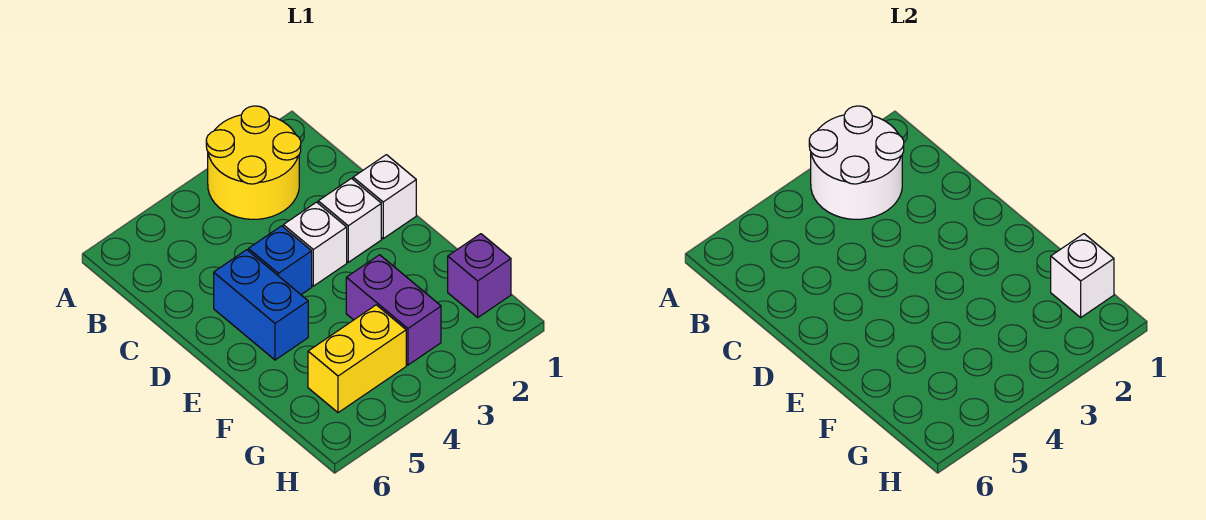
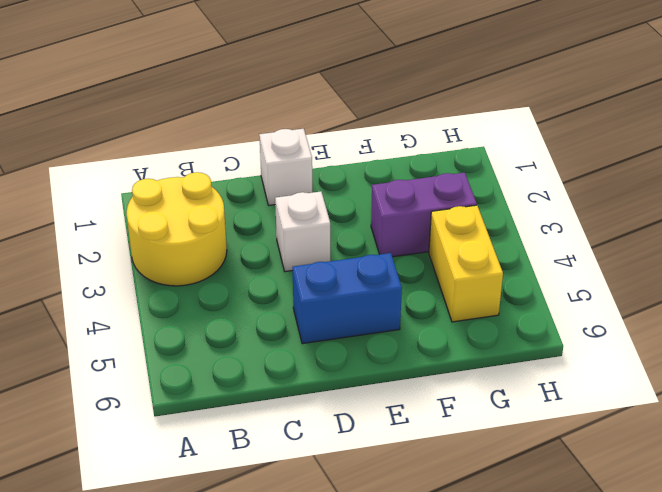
none -> white brick D2 level 1
none -> blue brick D4 level 1

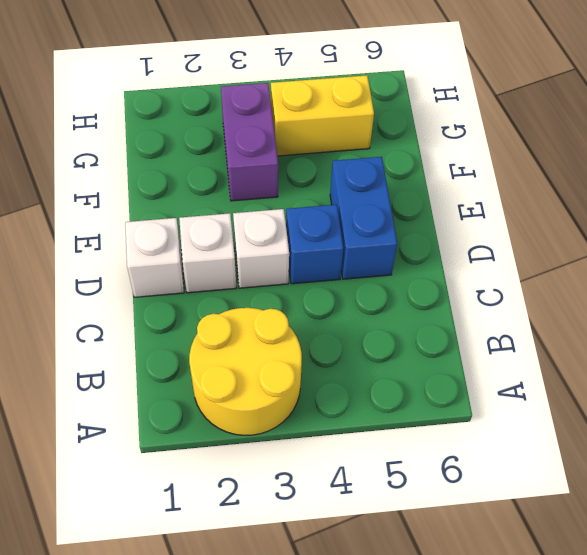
none -> purple brick G1 level 1
none -> white round brick A2:B3 level 2

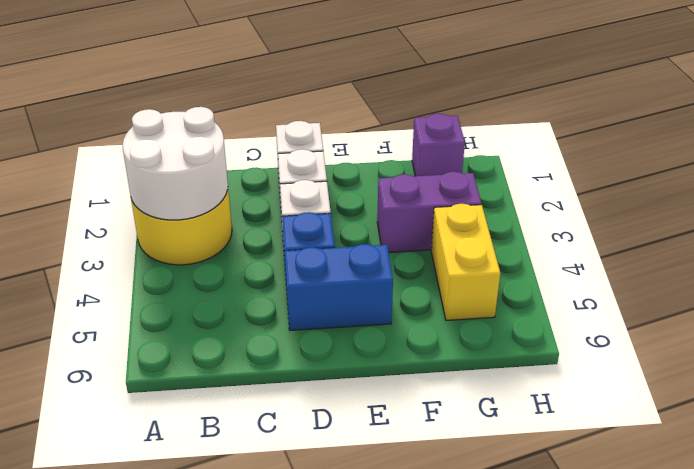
none -> white brick G1 level 2

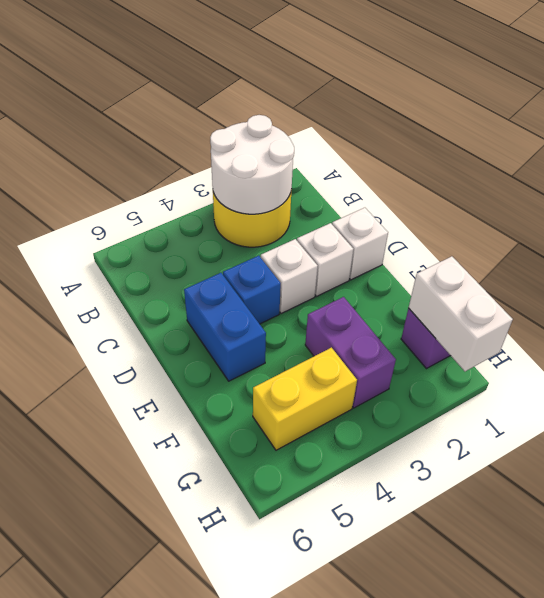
white brick G1:H1 level 2 -> white brick G1 level 2

